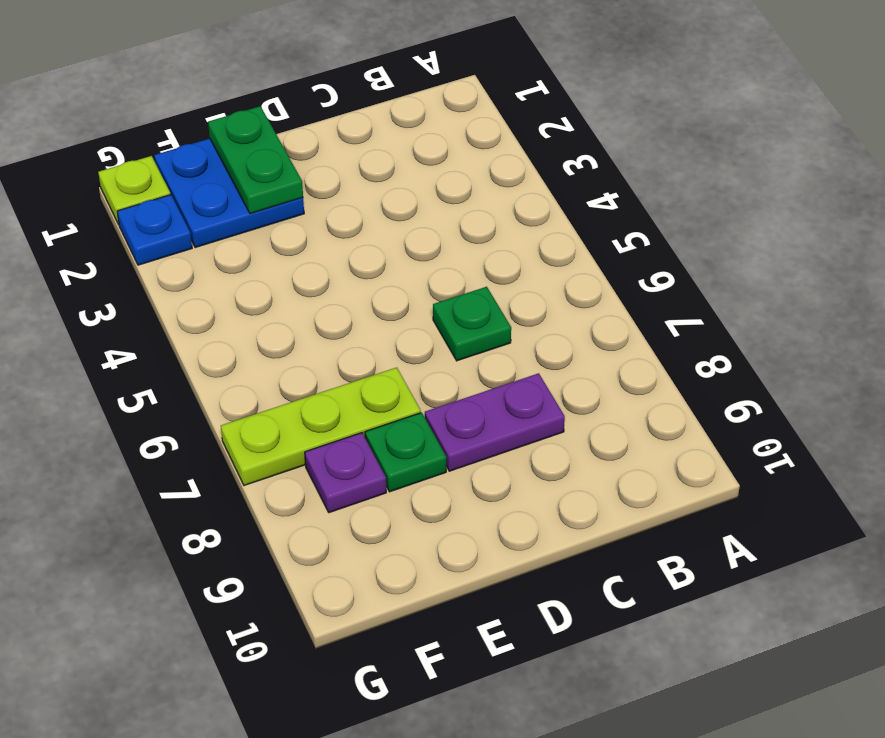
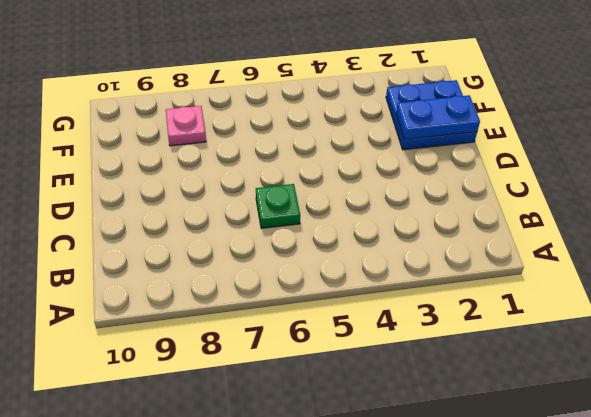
blue plate E1:E2 level 2 -> green plate E1:E2 level 2
pink plate F8 level 1 -> purple plate F8 level 1
none -> purple plate C8:D8 level 1
none -> lime plate E7:G7 level 1

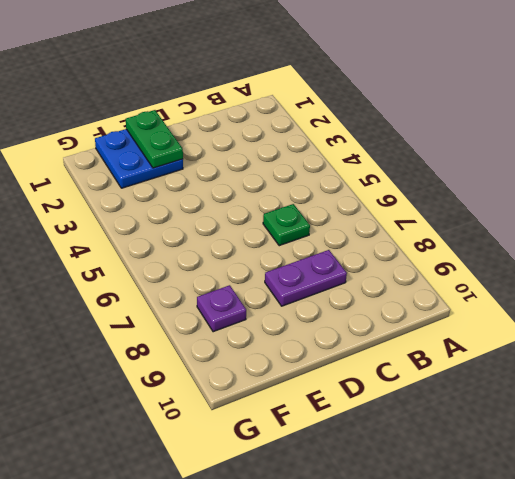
none -> lime plate E7:G7 level 1
none -> green plate E8 level 1

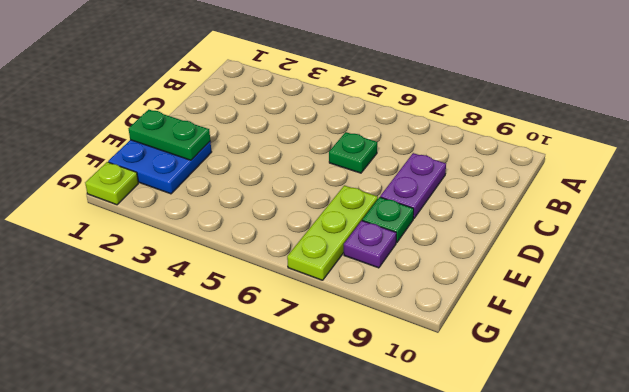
none -> blue plate G2 level 1

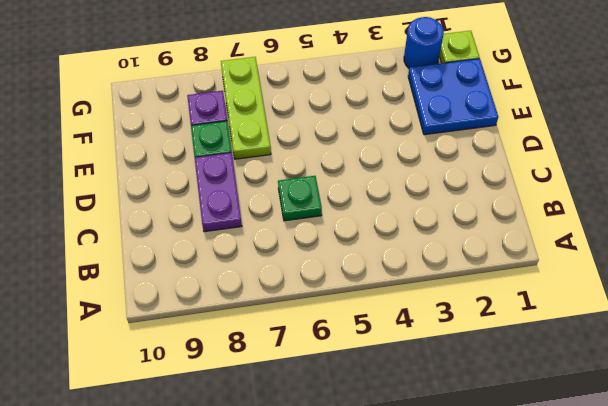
blue round brick G2 level 1 -> blue plate G2 level 1
none -> green plate E1:E2 level 2

